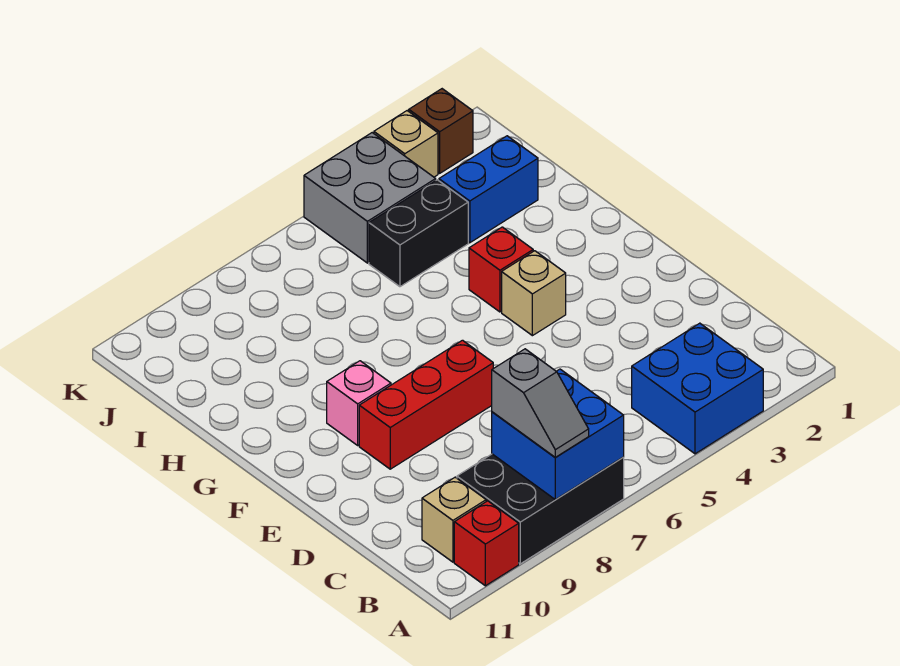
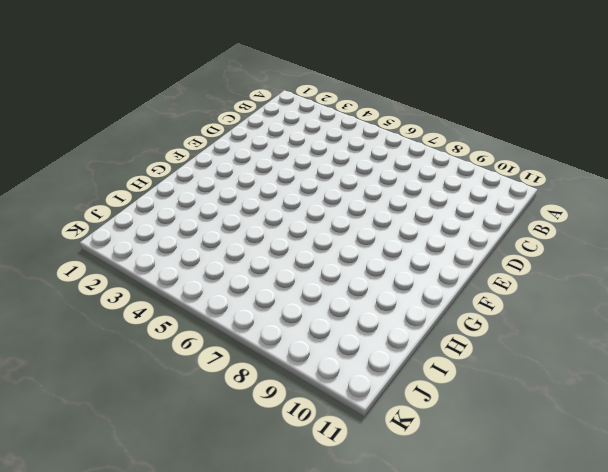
none -> blue brick A3:B4 level 1
none -> black brick A7:B9 level 1
none -> red brick A10 level 1

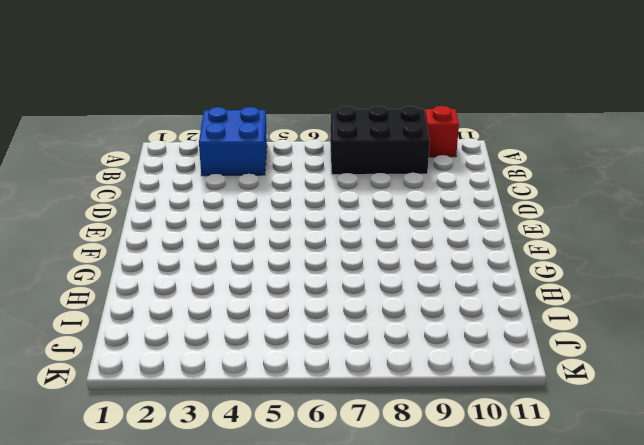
none -> tan brick B10 level 1
none -> red brick E7:E9 level 1
none -> tan brick F4 level 1

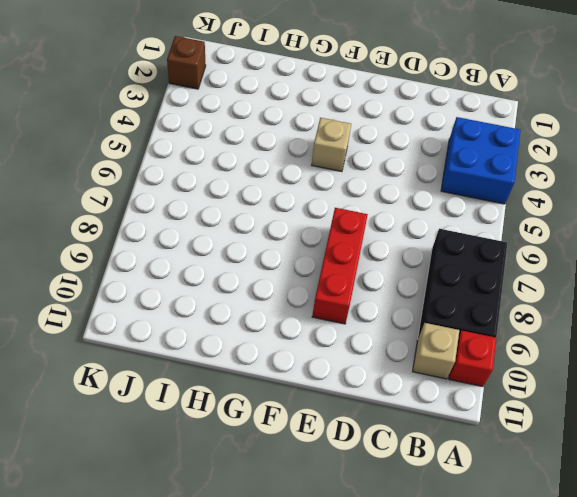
none -> pink brick F9 level 1
none -> red brick G4 level 1
none -> blue brick I2:I3 level 1

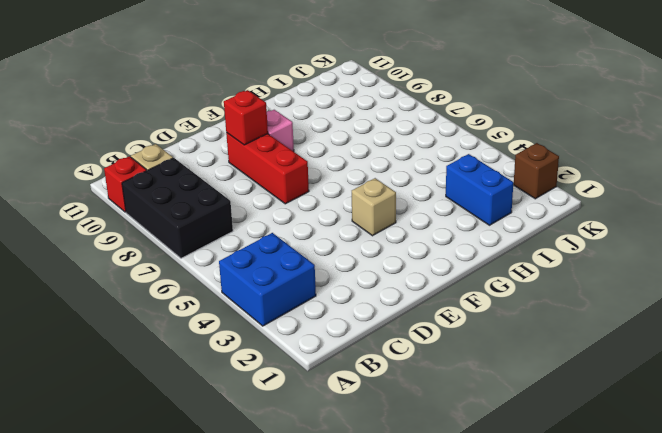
red brick E9 level 2 -> red brick G4 level 1
none -> black brick I4:I5 level 1
none -> grey brick J4:K5 level 1
none -> tan brick K3 level 1

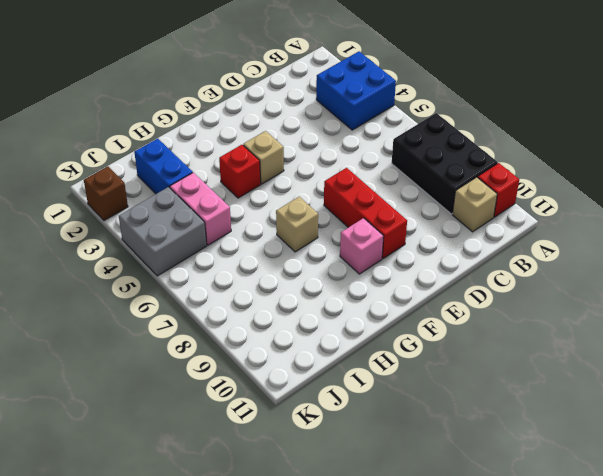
tan brick G7 level 1 -> tan brick K3 level 1
pink brick I4:I5 level 1 -> black brick I4:I5 level 1
none -> blue brick A7:B8 level 2
none -> grey slope A8:B8 level 3 top B

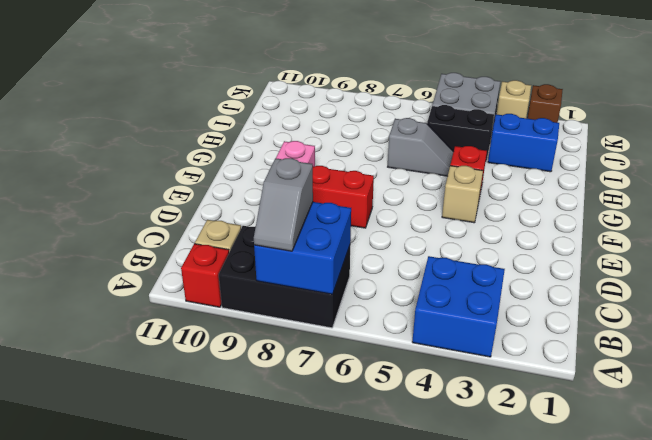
grey slope H5:H6 level 1 top 6 -> none

